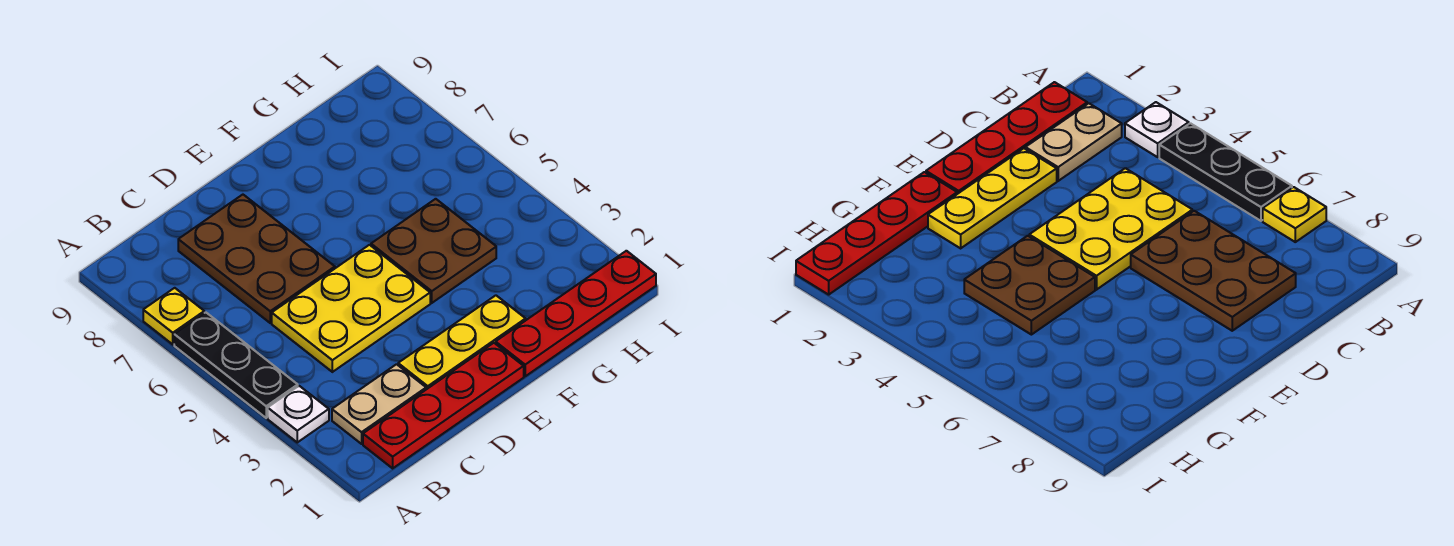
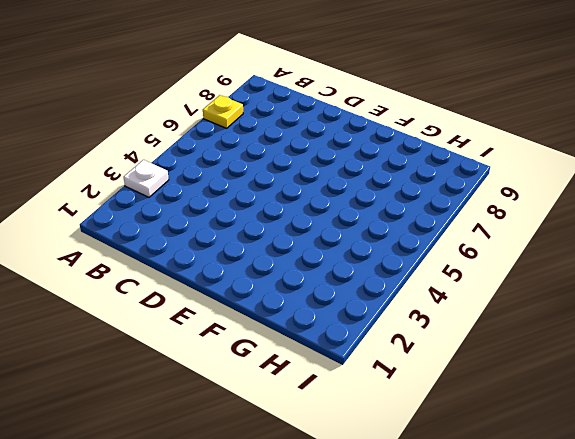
none -> black plate A4:A6 level 1
none -> red plate B1:E1 level 1

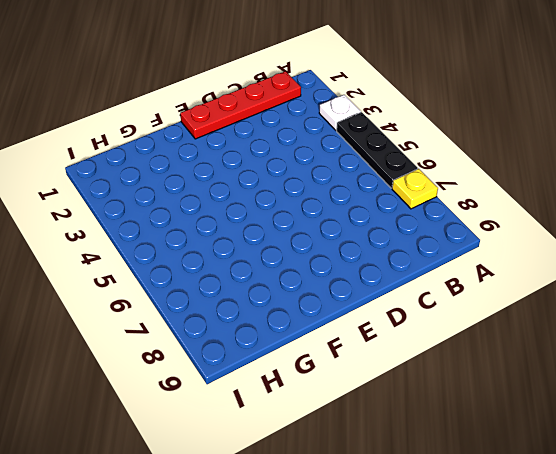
none -> tan plate B2:C2 level 1
none -> yellow plate C4:E5 level 1

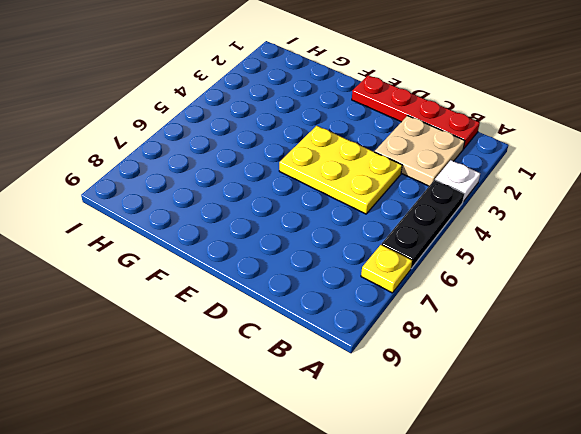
tan plate B2:C3 level 1 -> tan plate B2:C2 level 1
none -> brown plate C6:D8 level 1
none -> yellow plate D2:F2 level 1

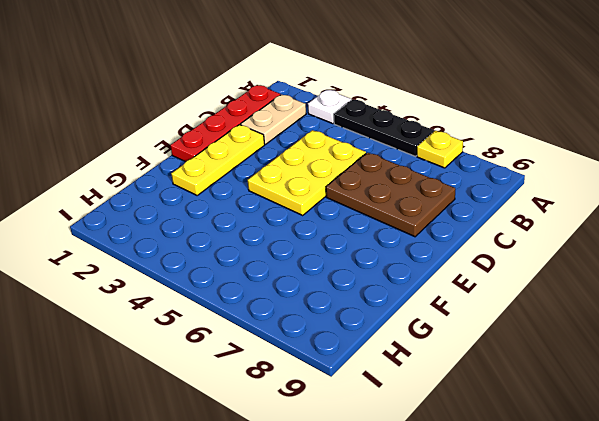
none -> red plate F1:I1 level 1
none -> brown plate F4:G5 level 1

